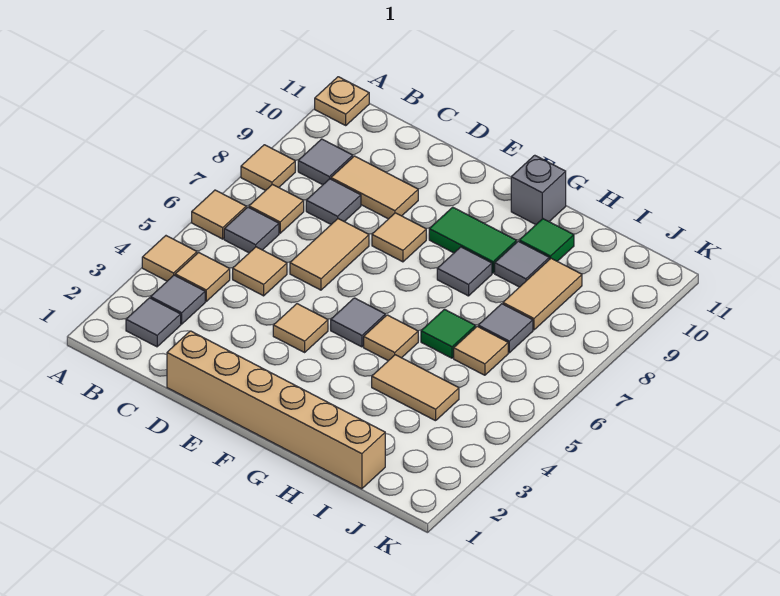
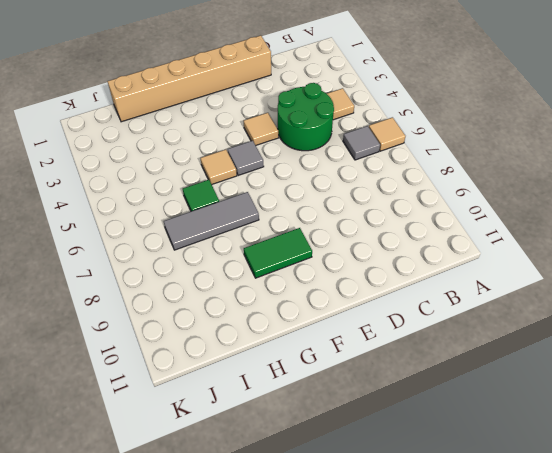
green round brick C4:D5 level 1 -> tan tile C5 level 1
grey tile G7:I7 level 1 -> grey tile I7 level 1
none -> tan tile A4 level 1
none -> tan tile A8 level 1
none -> tan plate A11 level 1

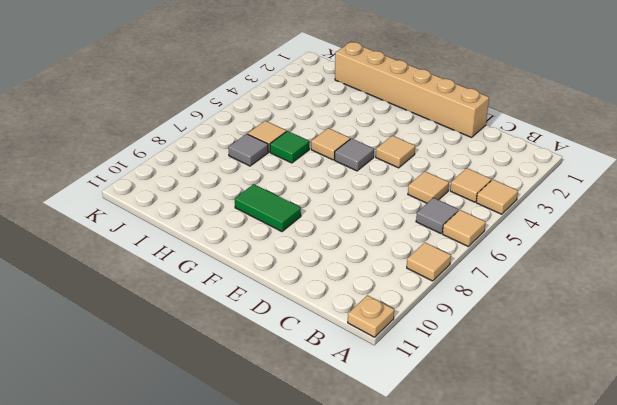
none -> grey tile B2 level 1
none -> grey tile B3 level 1
none -> tan tile B7 level 1

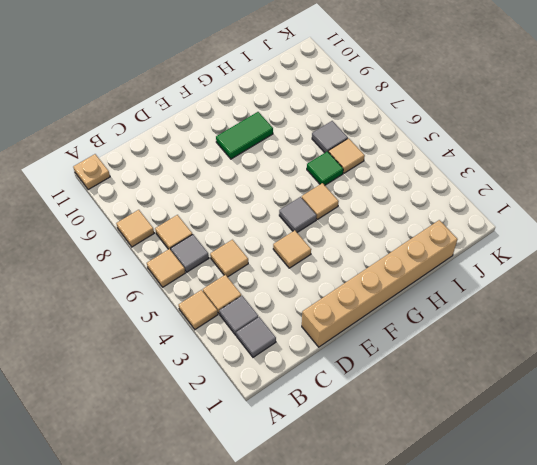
none -> grey tile B9 level 1
none -> grey tile C8 level 1
none -> tan tile C9:D9 level 1

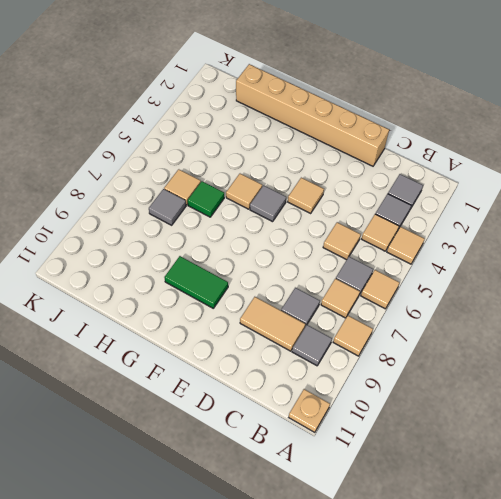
none -> tan tile D6:D7 level 1
none -> tan tile E8 level 1
none -> grey tile G8 level 1

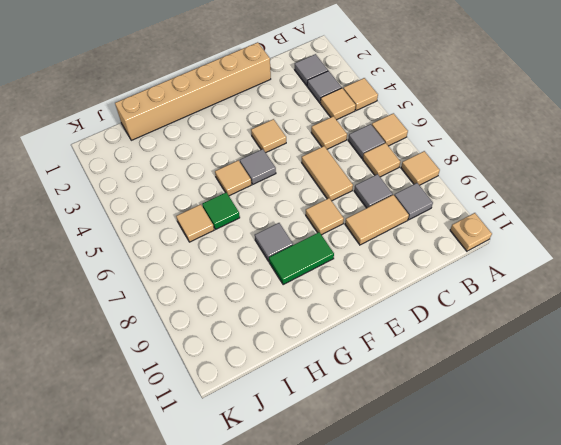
none -> grey brick G11 level 1
none -> tan tile H4:I4 level 1
none -> grey tile H9 level 1

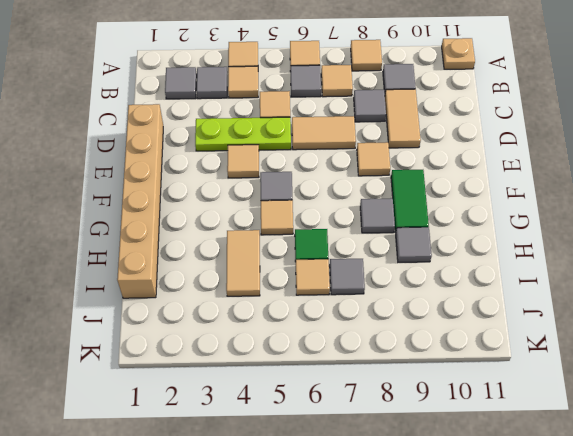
lime plate D3:D5 level 1 -> none
none -> grey brick G11 level 1
none -> green tile H10 level 1
none -> tan tile I8:I9 level 1

